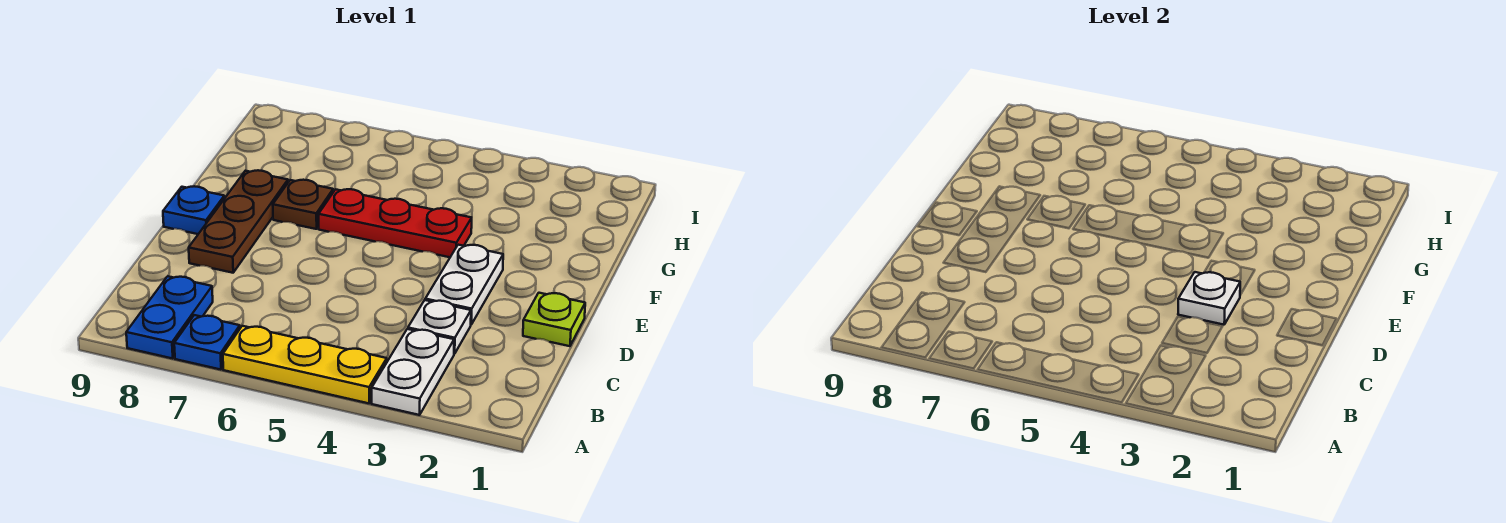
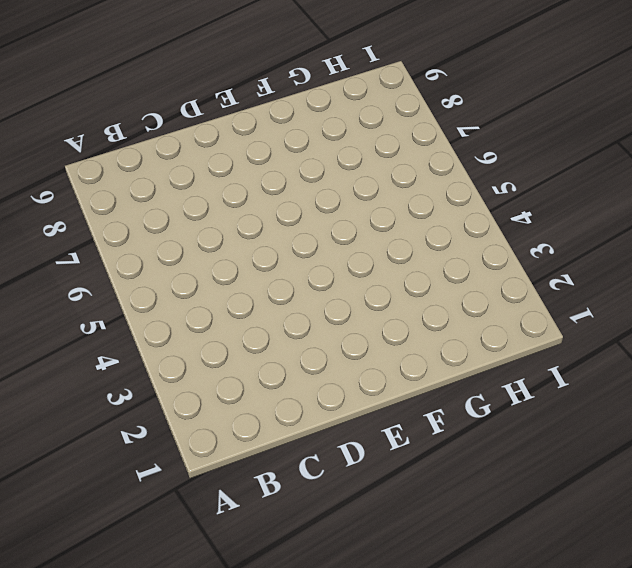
none -> white plate A3:B3 level 1
none -> yellow plate A4:A6 level 1
none -> blue plate A7 level 1

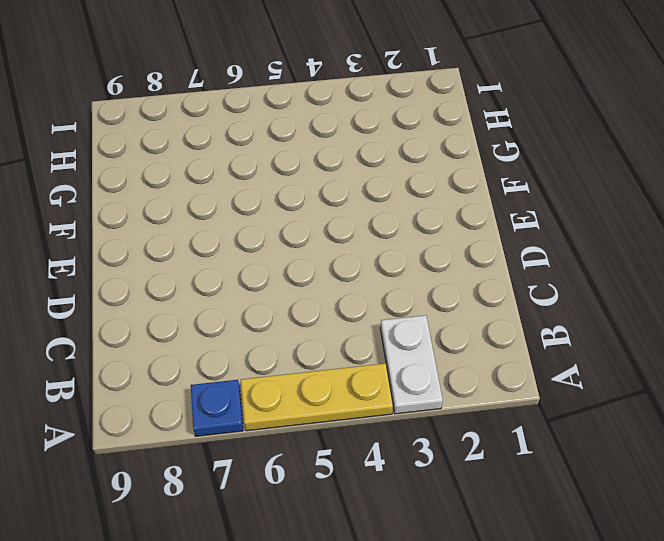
none -> blue plate A8:B8 level 1
none -> white plate C3 level 1
none -> lime plate D1 level 1

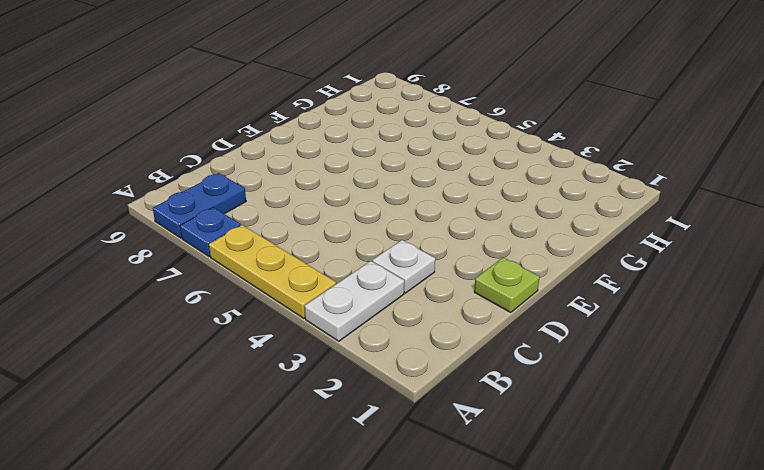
none -> white plate D3:E3 level 1
none -> brown plate D8:F8 level 1
none -> blue plate E9 level 1

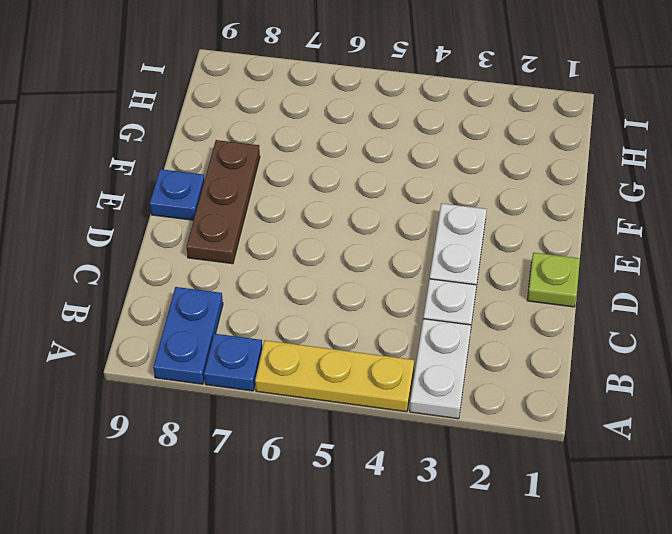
none -> red plate F4:F6 level 1
none -> brown plate F7 level 1
none -> white plate D3 level 2

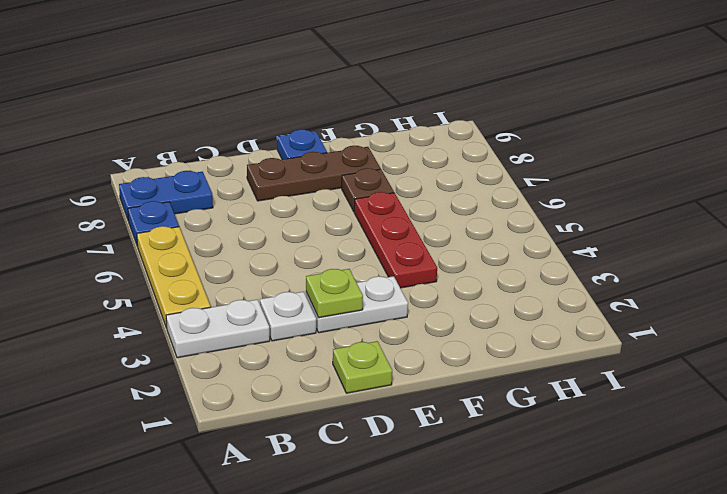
lime plate D3 level 2 -> white plate D3 level 2

